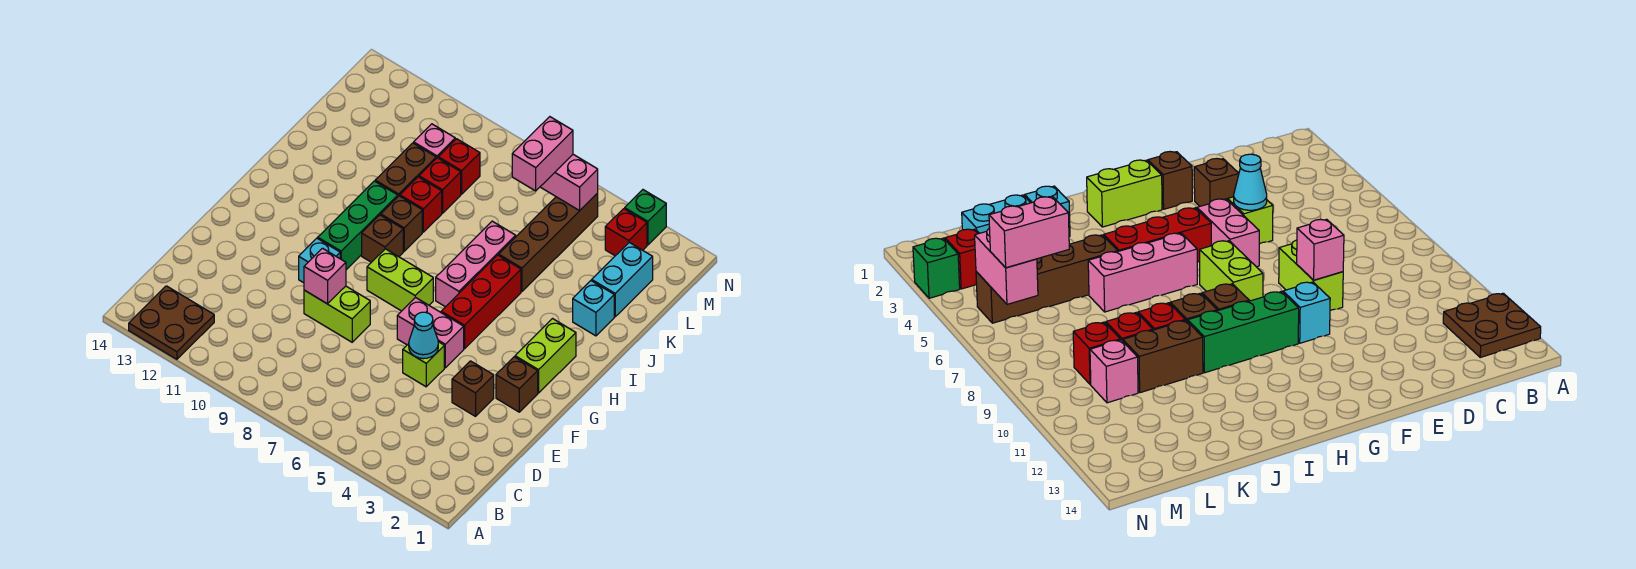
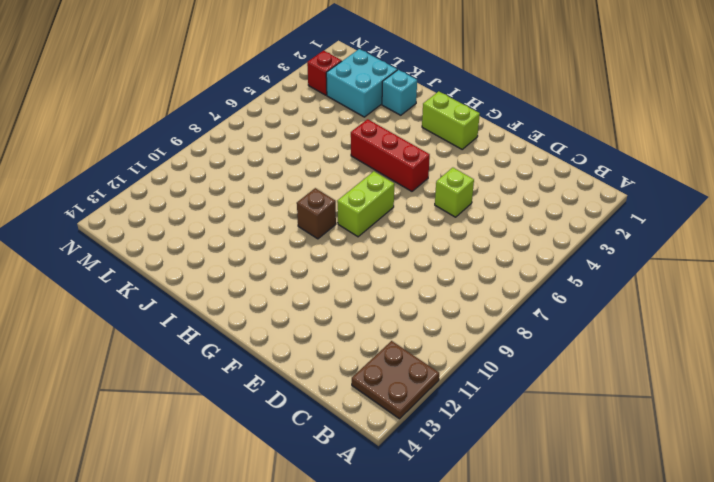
cyan brick K2:L3 level 1 -> cyan brick K2:L2 level 1
none -> brown brick E3 level 1
none -> lime brick E8:E9 level 1
none -> brown brick F2 level 1

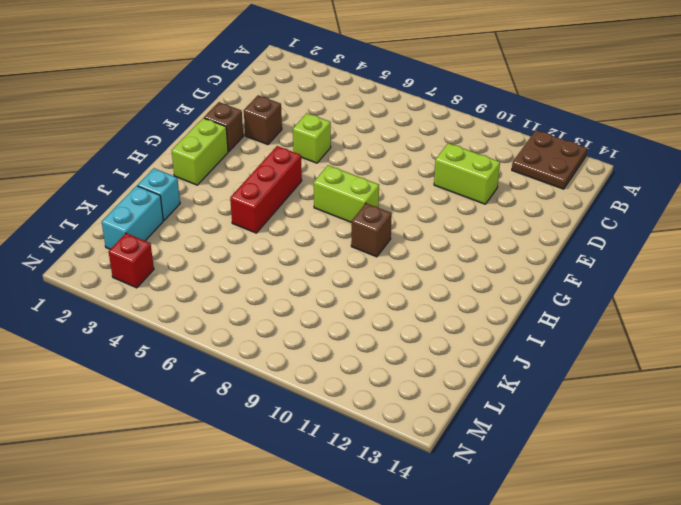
lime brick D10:D11 level 1 -> lime brick E8:E9 level 1
none -> pink brick F5:F6 level 1
none -> cyan brick F10 level 1
none -> green brick G10:I10 level 1

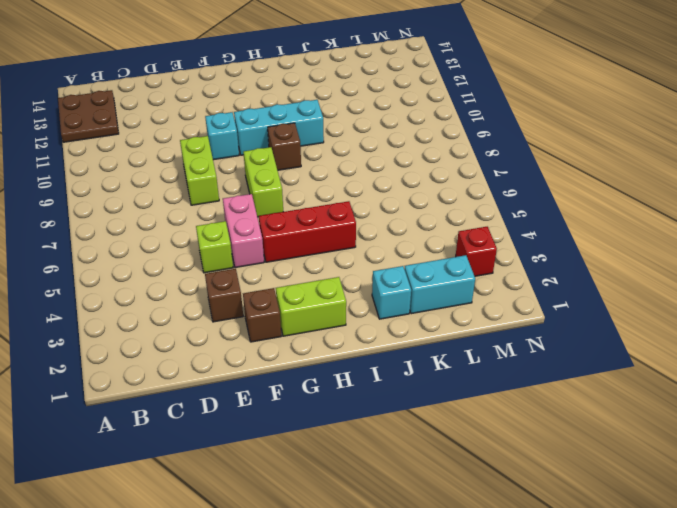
cyan brick G10:I10 level 1 -> green brick G10:I10 level 1
none -> pink brick H6:J6 level 1
none -> brown brick I9 level 1
none -> brown brick J5:M5 level 1

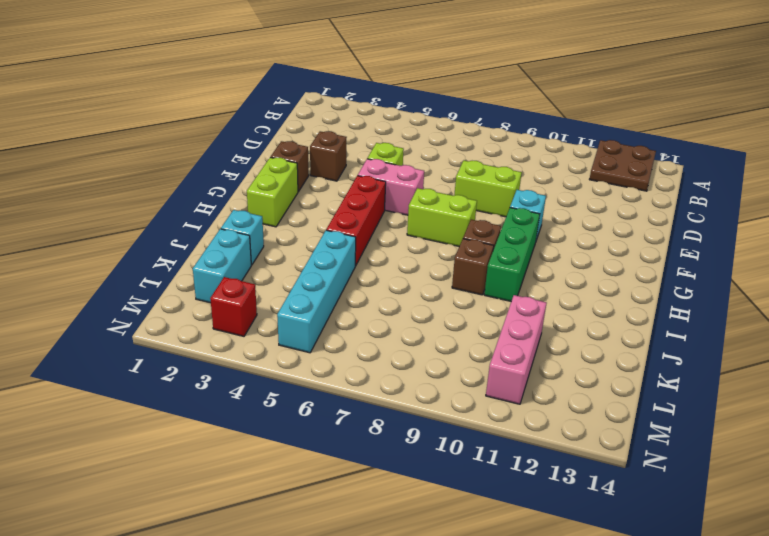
cyan brick J5:M5 level 1 -> brown brick J5:M5 level 1
pink brick K11:M11 level 1 -> pink brick H6:J6 level 1
none -> red brick J9 level 1
none -> brown brick J10:K10 level 1
none -> red brick K9 level 1

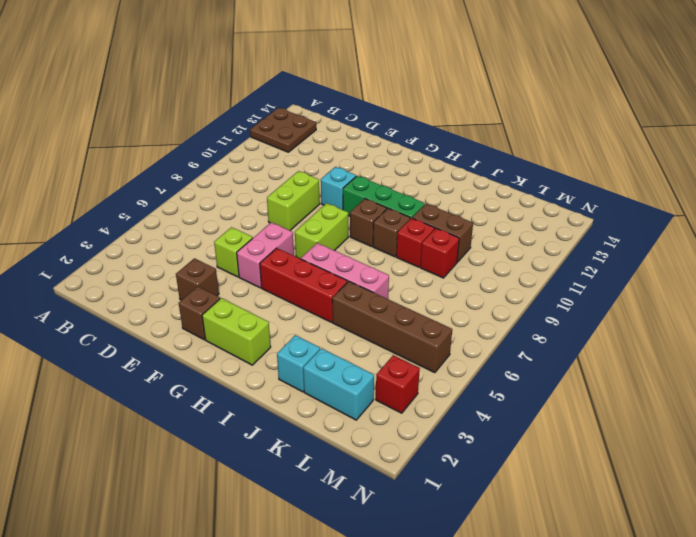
none -> red brick L9 level 1
none -> pink brick L10 level 1
none -> green brick N3 level 1

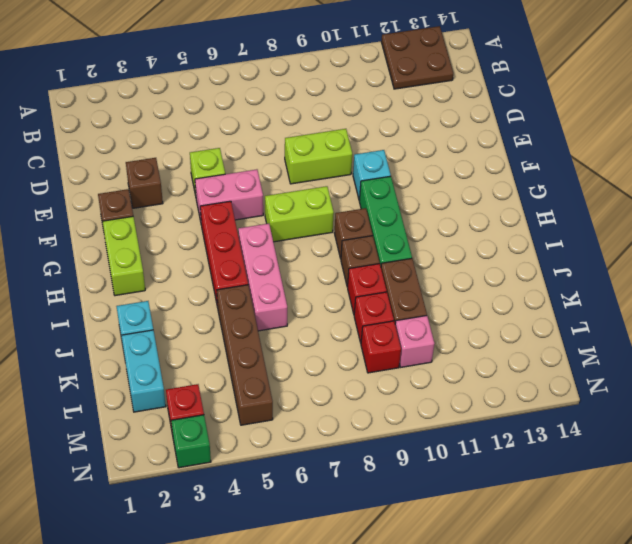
none -> cyan cone E5 level 2
none -> pink brick E9 level 2
none -> pink brick M5:M6 level 2

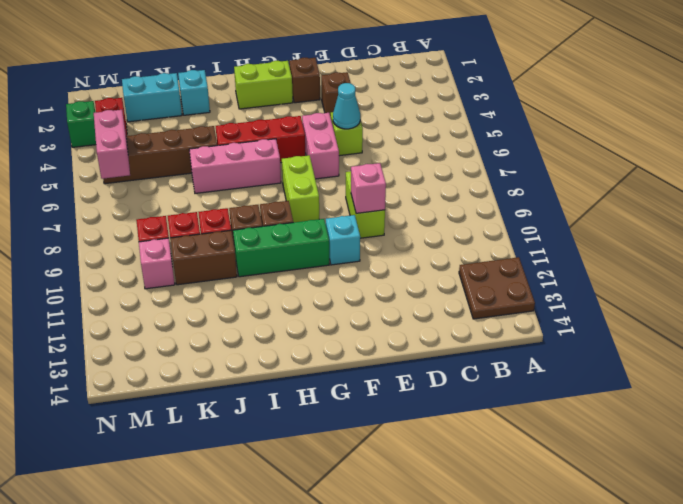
none -> pink brick L6:M6 level 3

